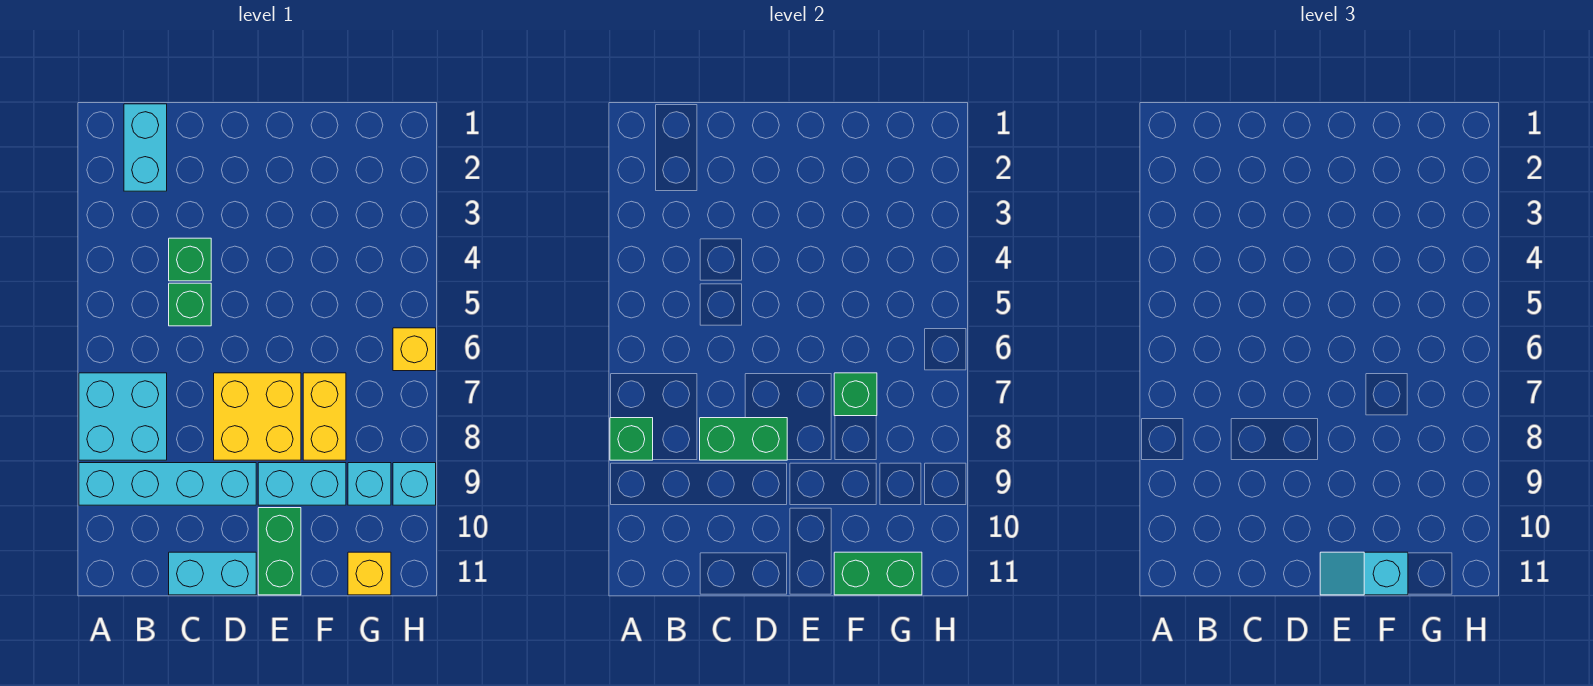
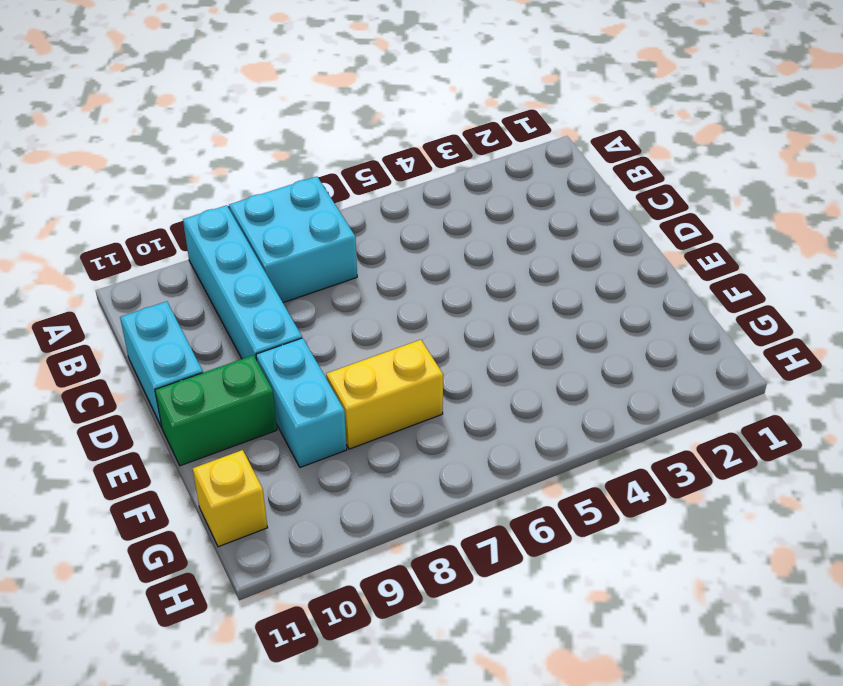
none -> cyan brick B1:B2 level 1
none -> green brick C4 level 1
none -> green brick C5 level 1

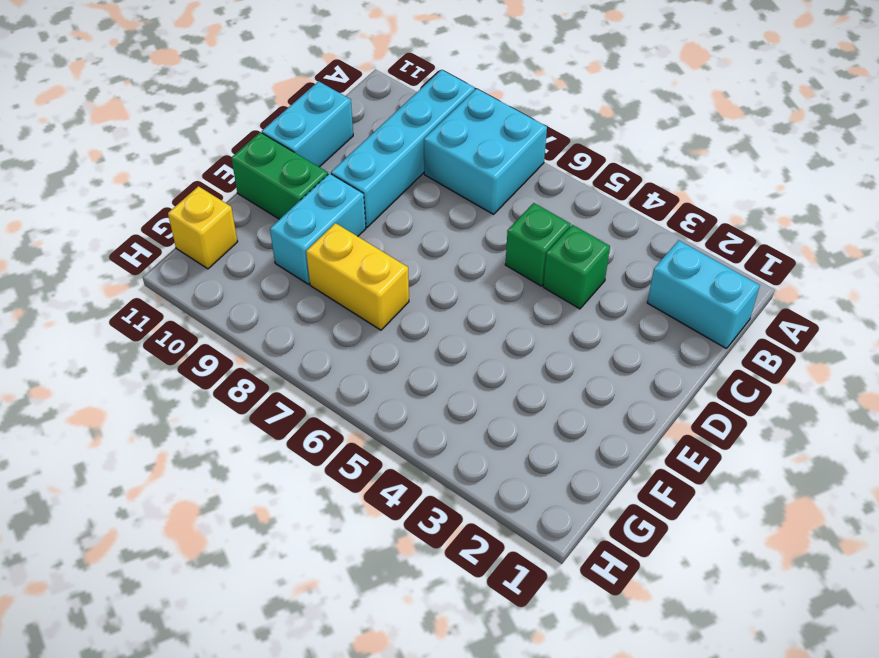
none -> yellow brick D7:E8 level 1
none -> cyan brick G9 level 1
none -> yellow brick H6 level 1

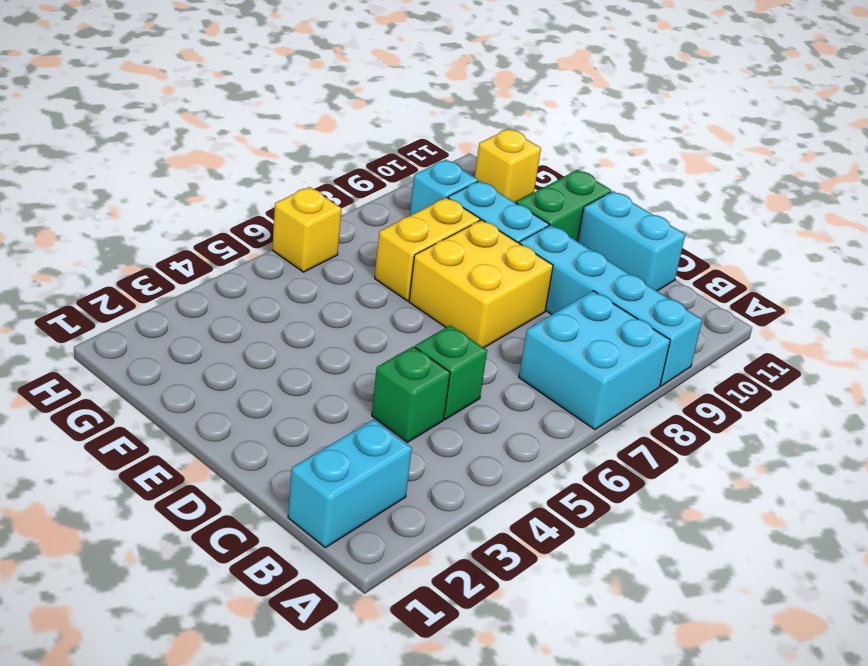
none -> cyan brick H9 level 1
none -> green brick A8 level 2
none -> green brick C8:D8 level 2

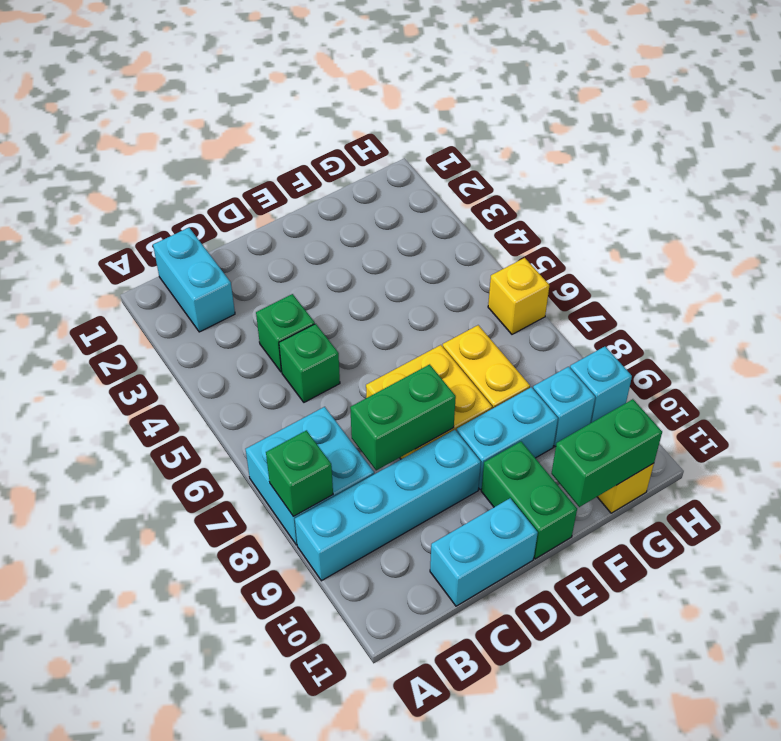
none -> green brick F7 level 2
none -> cyan slope E11:F11 level 3 top F

